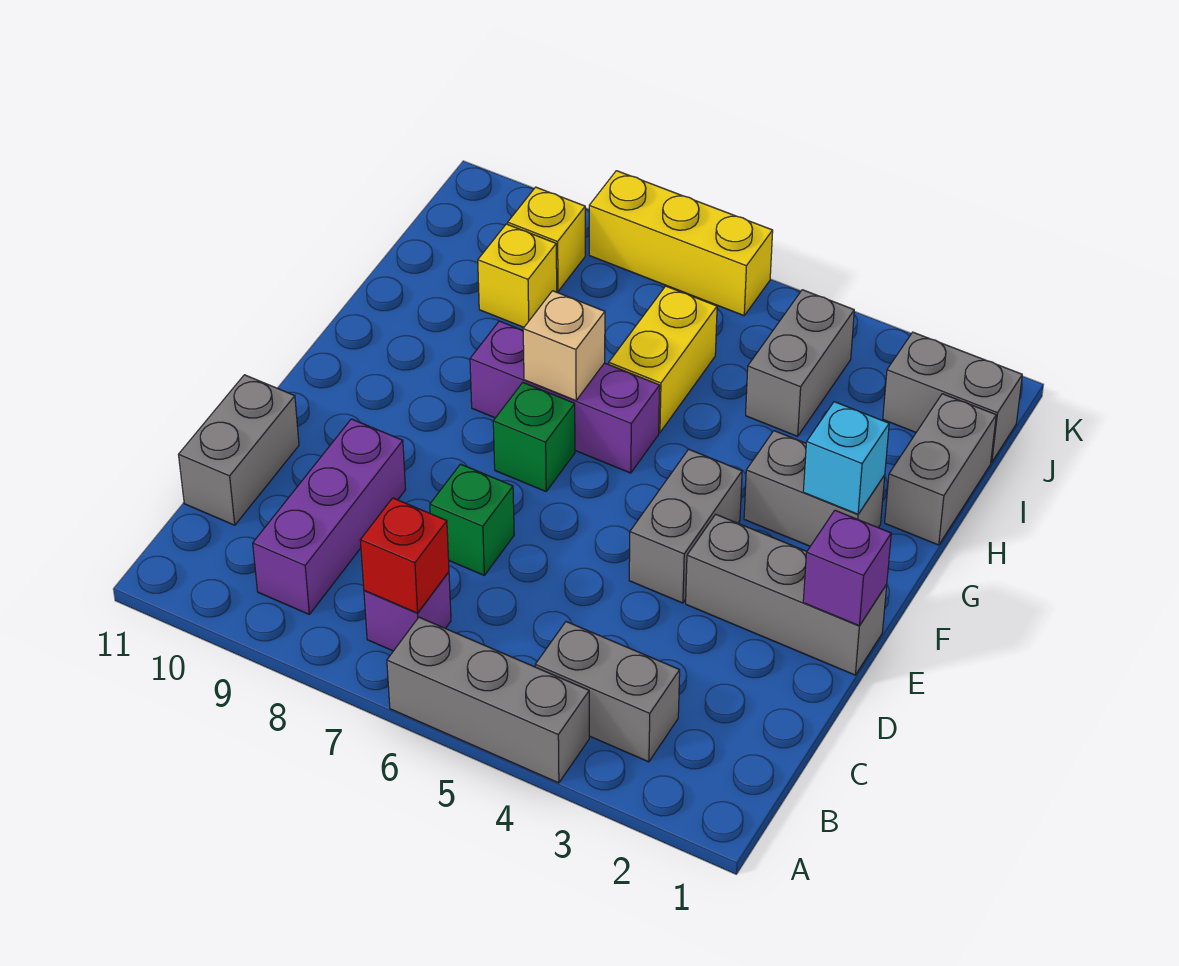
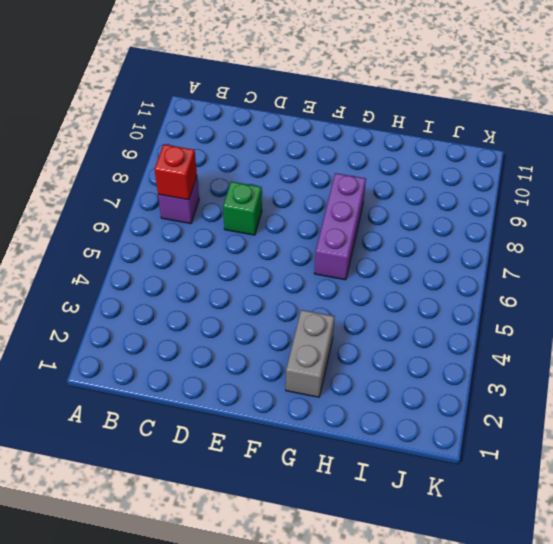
none -> grey brick A4:A6 level 1
none -> grey brick B3:B4 level 1
none -> purple brick B9:D9 level 1

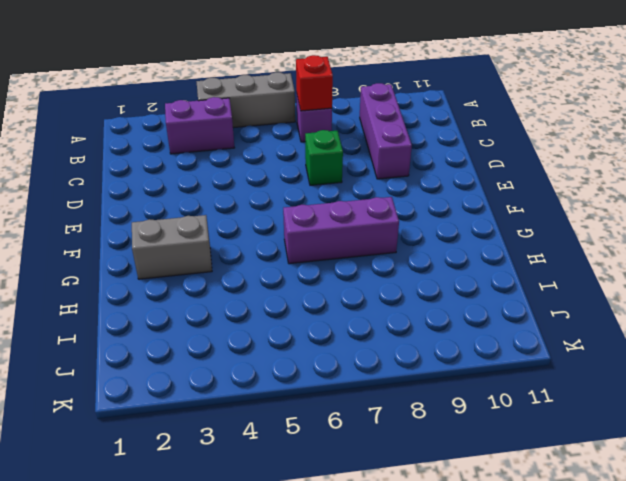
purple brick B3:B4 level 1 -> grey brick B3:B4 level 1
none -> grey brick C11:D11 level 1
none -> grey brick E1:E3 level 1
none -> grey brick E4:F4 level 1

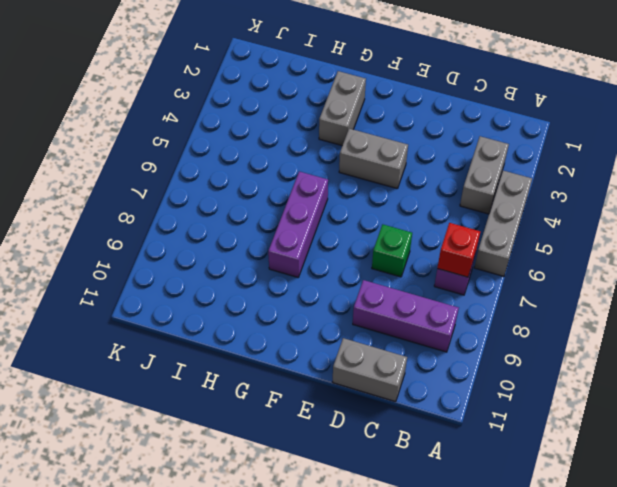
none -> grey brick E1:E3 level 1
none -> green brick F7 level 1
none -> grey brick H1:I1 level 1

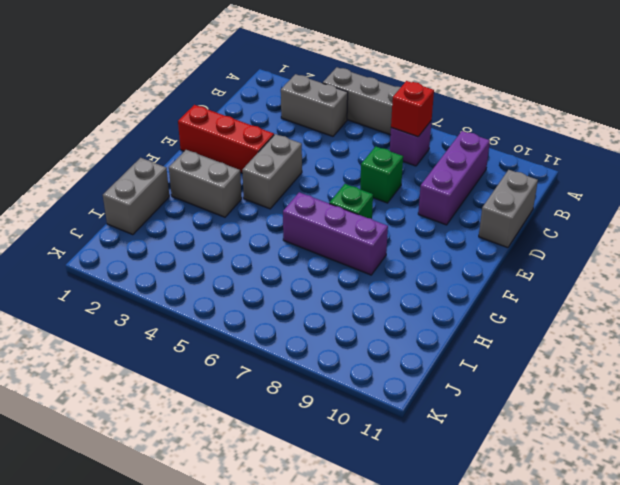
red brick E1:E3 level 1 -> grey brick E1:E3 level 1
none -> yellow brick H6:I6 level 1
none -> grey brick I4:J4 level 1
none -> yellow brick I9 level 1

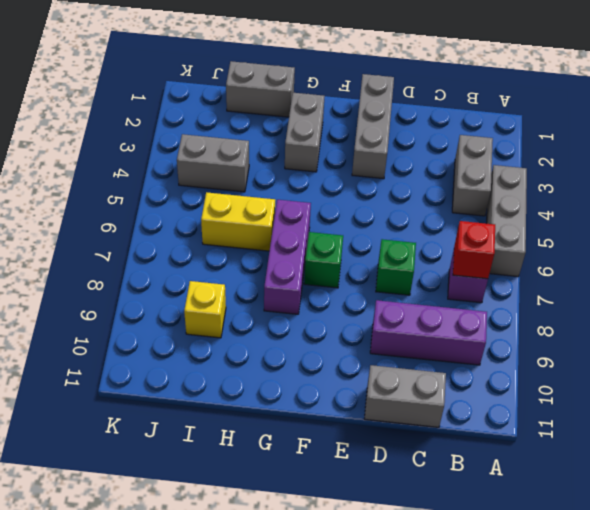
none -> grey brick E4:F4 level 1
none -> grey brick J1:J2 level 1
none -> yellow brick J9 level 1

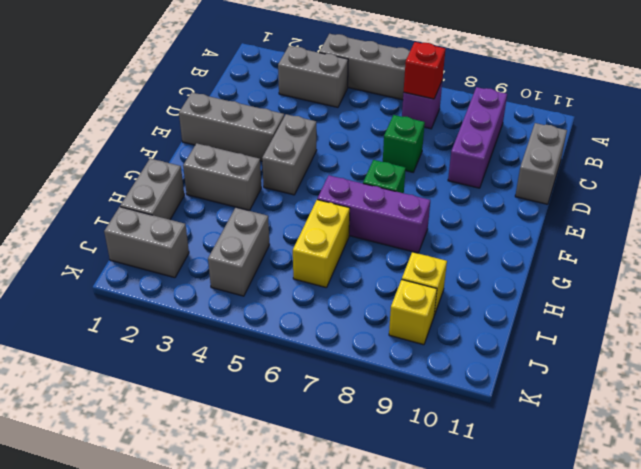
none -> yellow brick K6:K8 level 1
none -> purple brick E1 level 2
none -> cyan brick G2 level 2

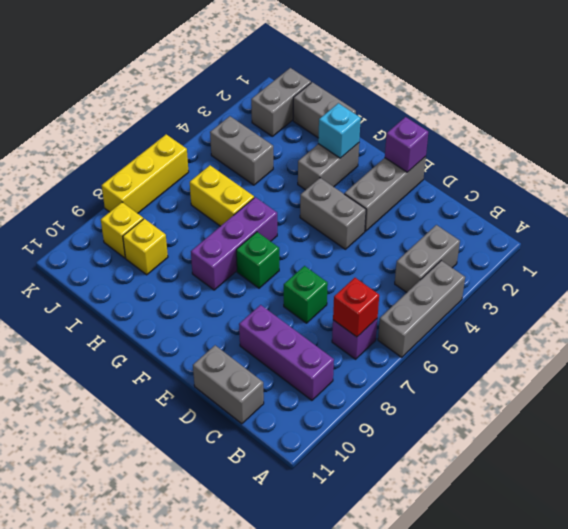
none -> tan brick G7 level 2

